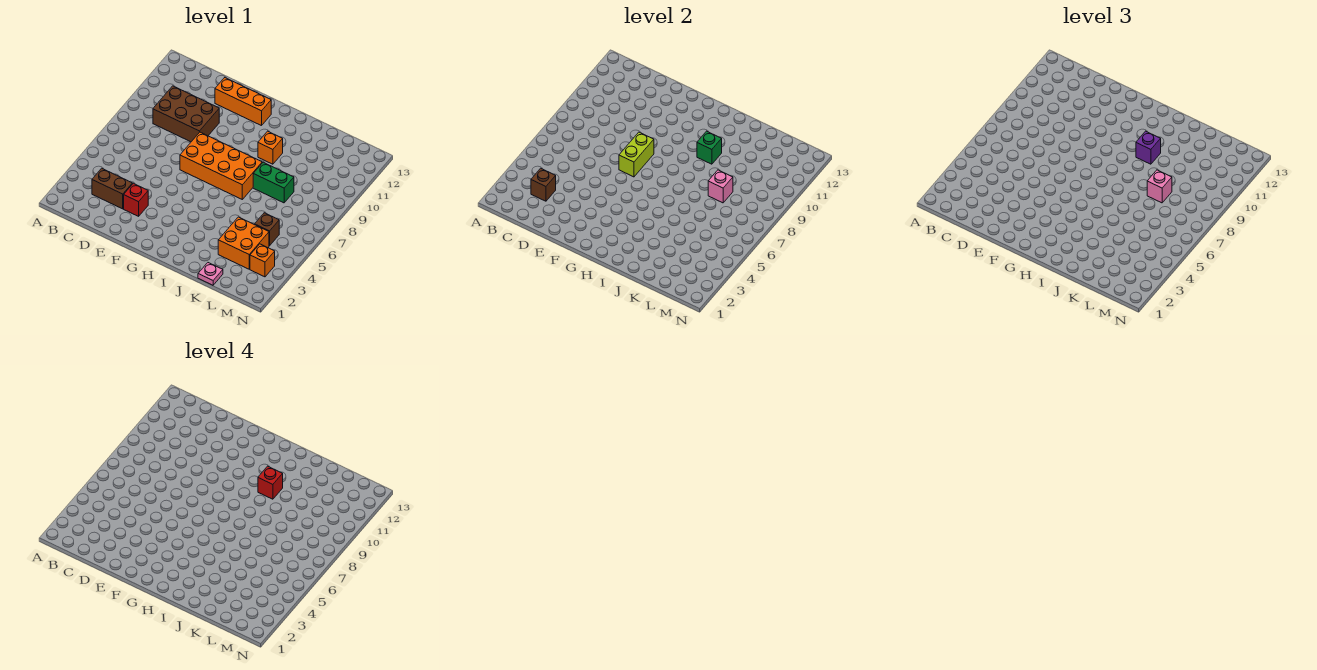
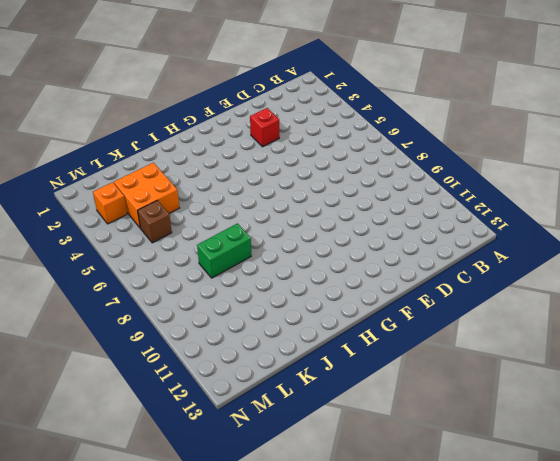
none -> brown brick C3:D3 level 1
none -> brown brick C9:E10 level 1
none -> orange brick E12:G12 level 1

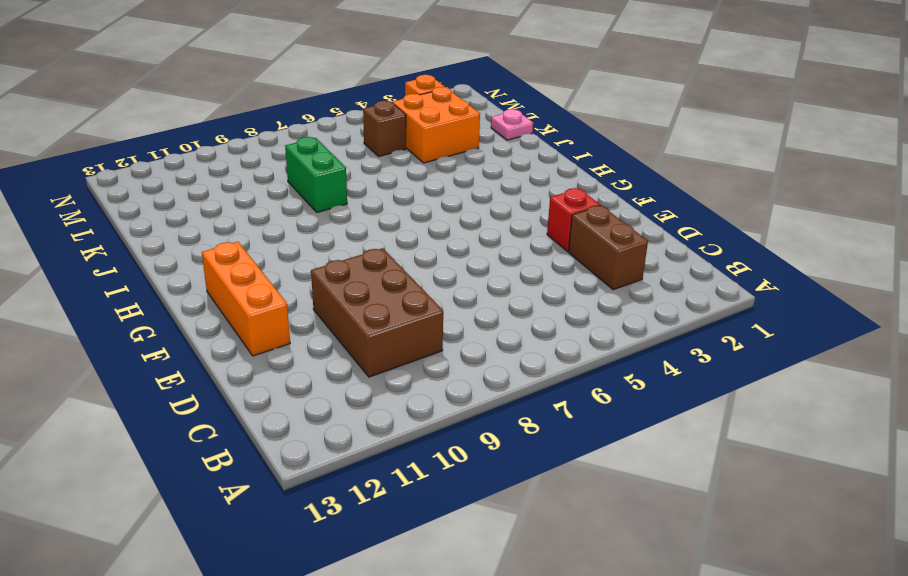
none -> orange brick F7:I8 level 1
none -> orange brick I10 level 1
none -> brown brick C3 level 2

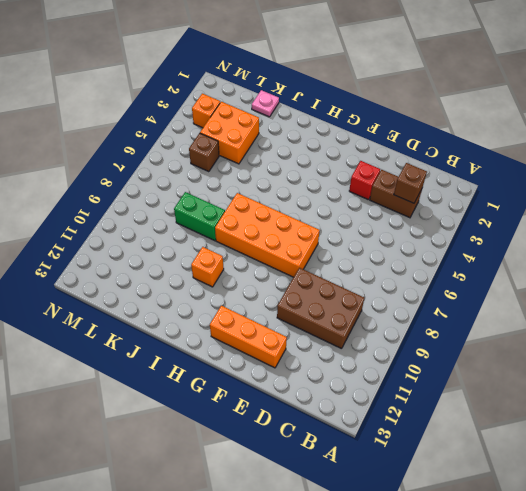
none -> lime brick F7:F8 level 2
none -> green brick I10 level 2
none -> pink brick K8 level 2

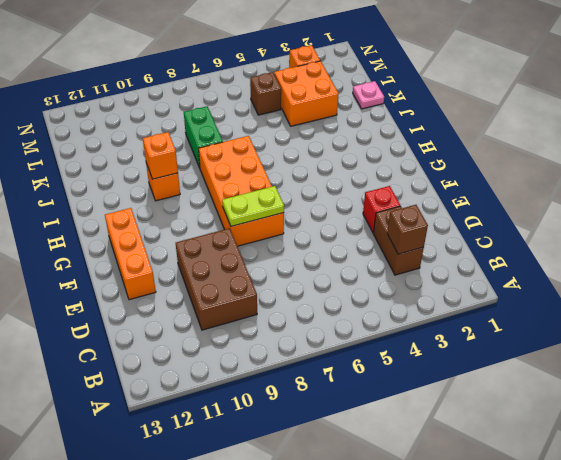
lime plate F7:F8 level 2 -> lime brick F7:F8 level 2
orange brick I10 level 2 -> green brick I10 level 2
none -> pink brick K8 level 2
none -> purple brick I10 level 3
none -> pink brick K8 level 3

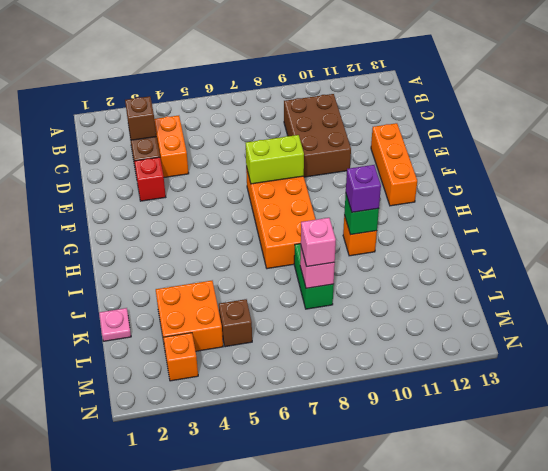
orange brick C4:D4 level 1 -> none
none -> red brick I10 level 4

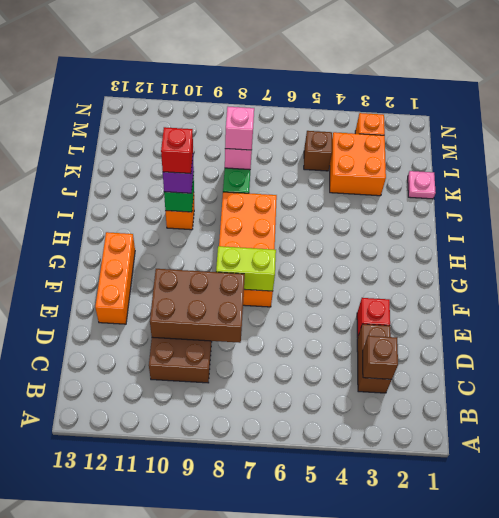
brown brick D8:E10 level 2 -> none

